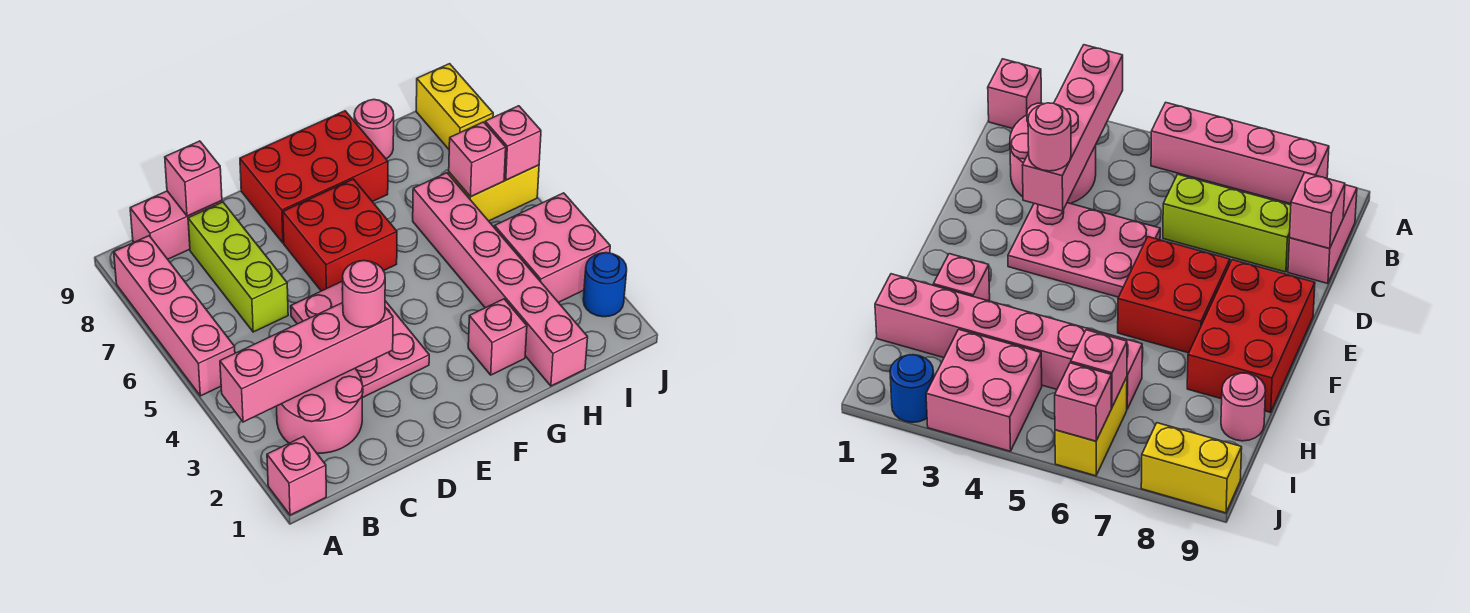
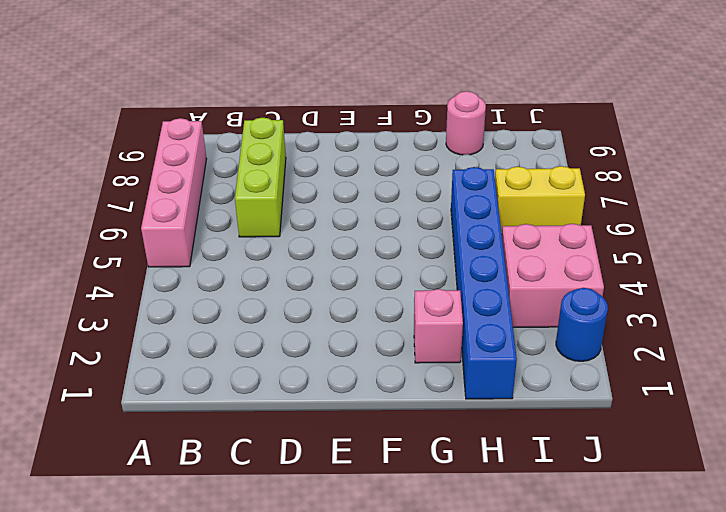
blue brick H1:H6 level 1 -> pink brick H1:H6 level 1
none -> pink brick A1 level 1
none -> pink round brick B2:C3 level 1
none -> pink brick B9:C9 level 1

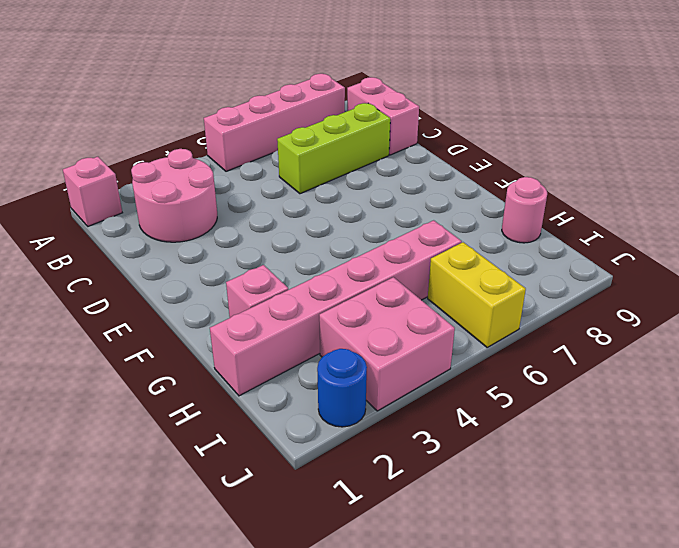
none -> pink plate D3:E5 level 1
none -> red brick E6:F7 level 1
none -> red brick E8:G9 level 1

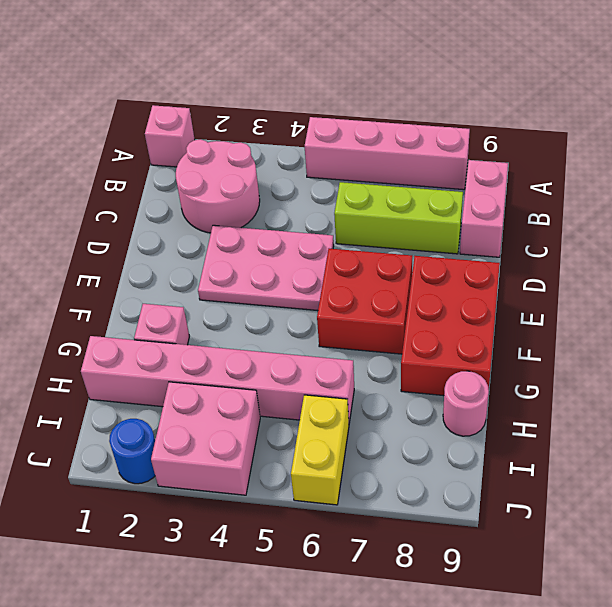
none -> yellow brick J8:J9 level 1
none -> pink brick A3:D3 level 2
none -> pink brick C9 level 2

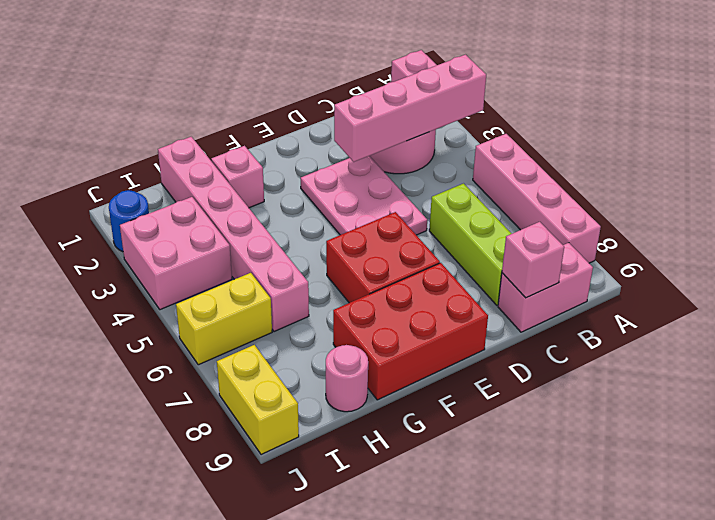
none -> pink brick I6 level 2
none -> pink brick J6 level 2
none -> pink round brick D3 level 3

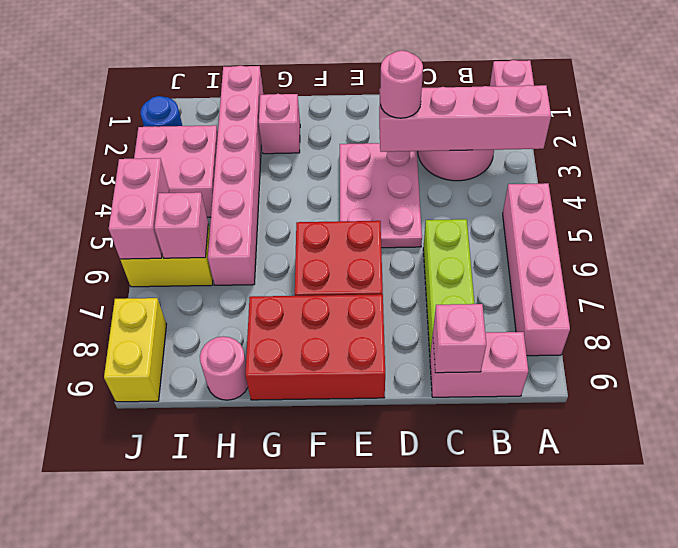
pink brick J5:J6 level 2 -> pink brick J6 level 2

